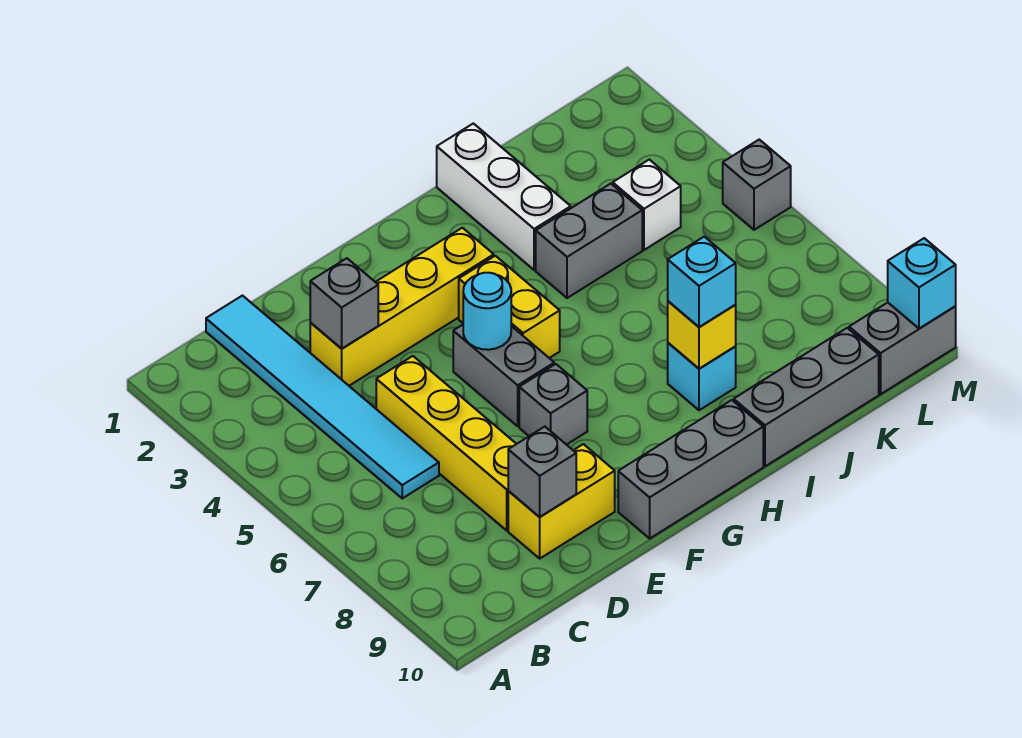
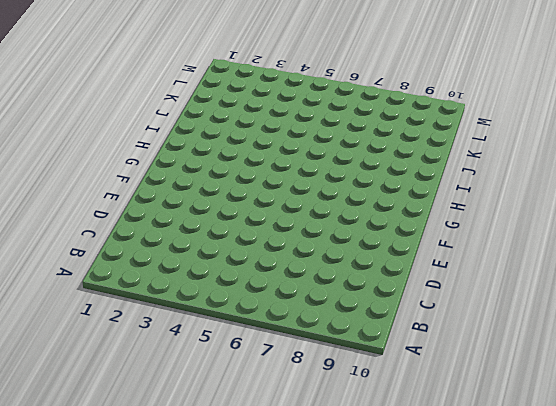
none -> cyan tile C1:C6 level 1
none -> yellow brick D3:G3 level 1
none -> yellow brick D5:D8 level 1

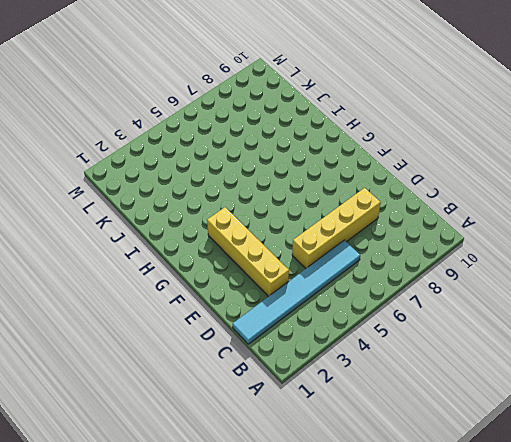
none -> yellow brick D9:E9 level 1
none -> grey brick F5:F6 level 1
none -> grey brick F7 level 1

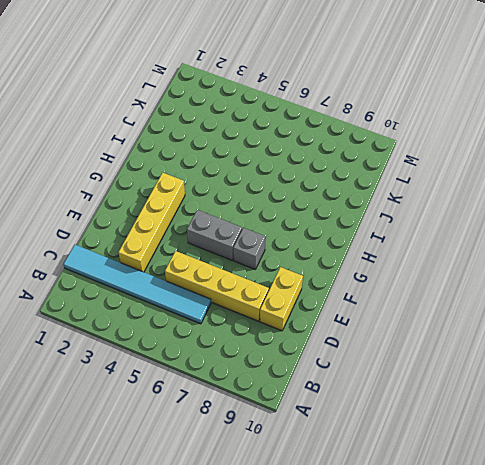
none -> grey brick F10:H10 level 1
none -> yellow brick G4:G5 level 1
none -> white brick I1:I3 level 1

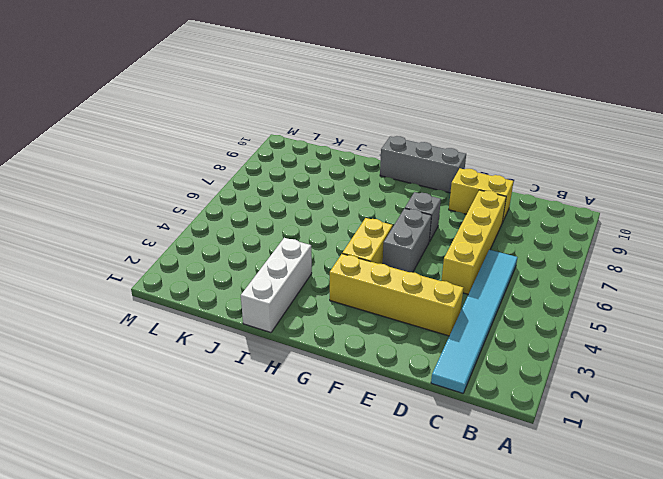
none -> grey brick I4:J4 level 1
none -> cyan brick I8 level 1
none -> grey brick I10:K10 level 1

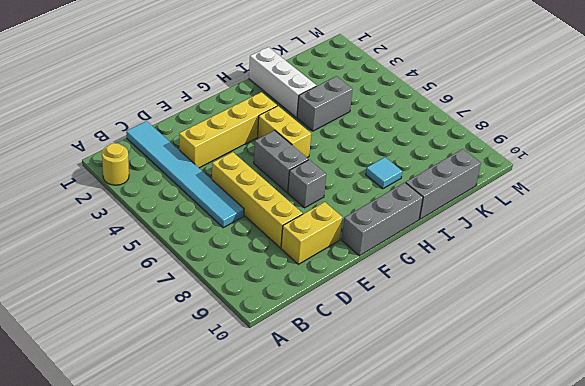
yellow round brick A2 level 1 -> none
cyan tile I8 level 1 -> cyan brick I8 level 1
none -> white brick K4 level 1
none -> grey brick L10:M10 level 1
none -> grey brick M5 level 1

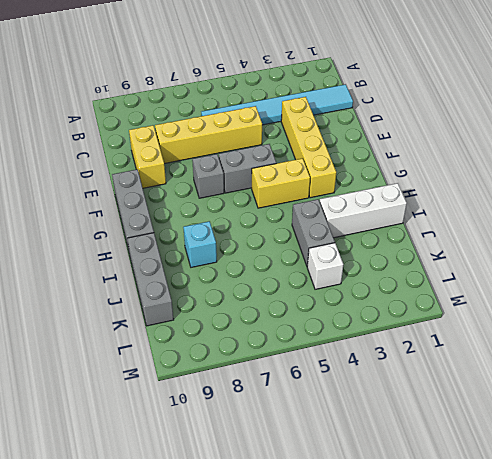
none -> grey brick L10:M10 level 1
none -> grey brick M5 level 1
none -> grey brick D3 level 2

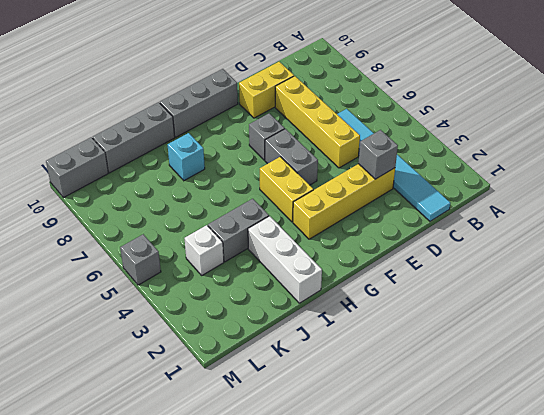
none -> grey brick D9 level 2
none -> cyan round brick F5 level 2
none -> yellow brick I8 level 2

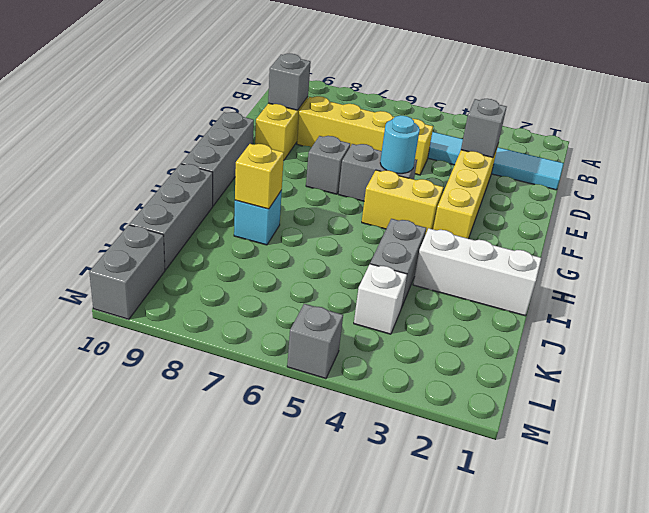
none -> cyan brick M10 level 2
none -> cyan brick I8 level 3

